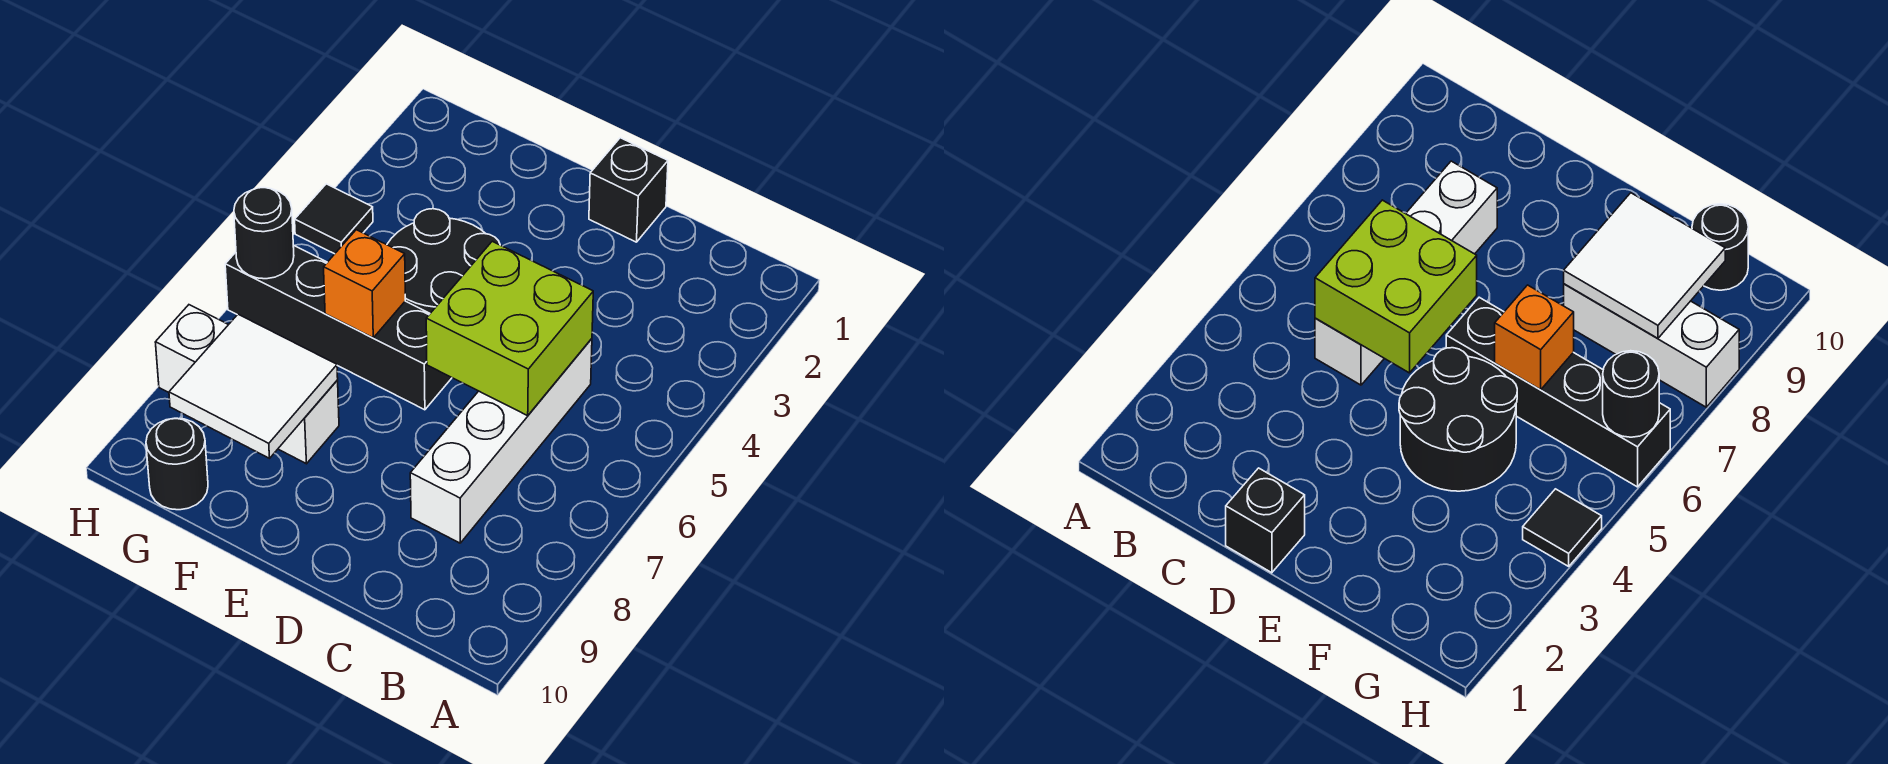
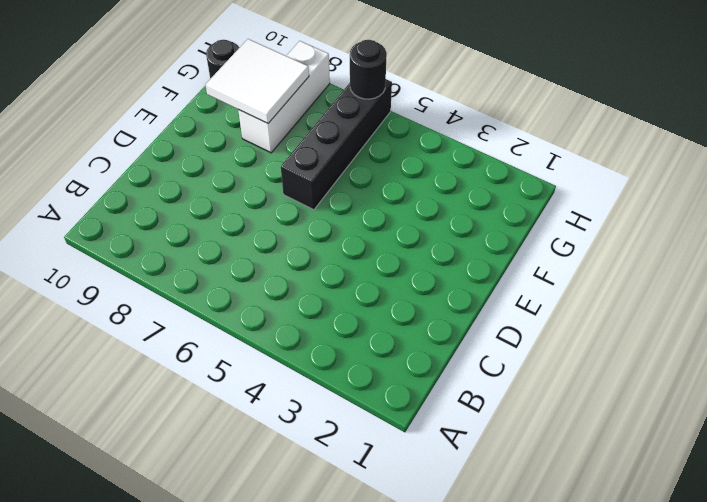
none -> white brick C5:C8 level 1
none -> black brick D1 level 1

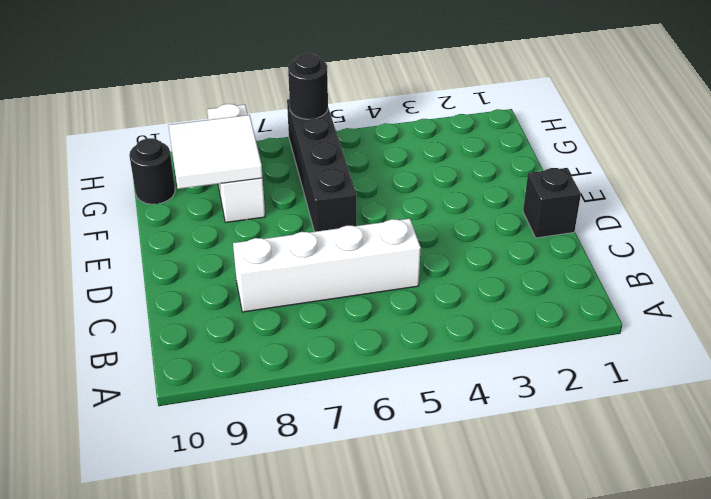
none -> black round brick E4:F5 level 1
none -> black tile H4 level 1

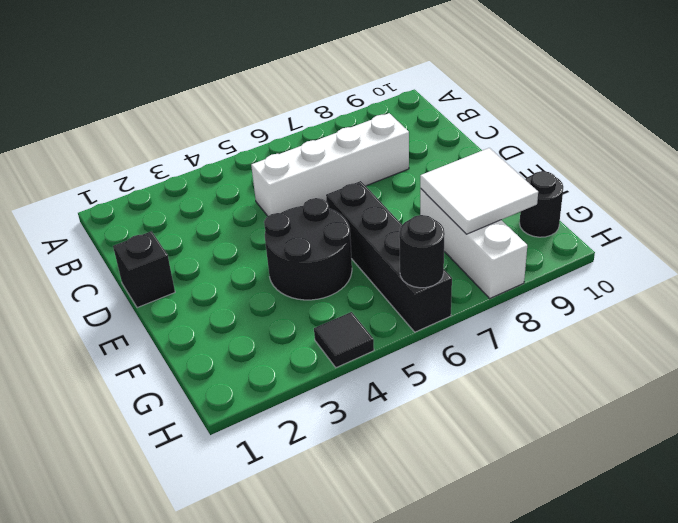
none -> lime brick C5:D6 level 2
none -> orange brick F6 level 2

